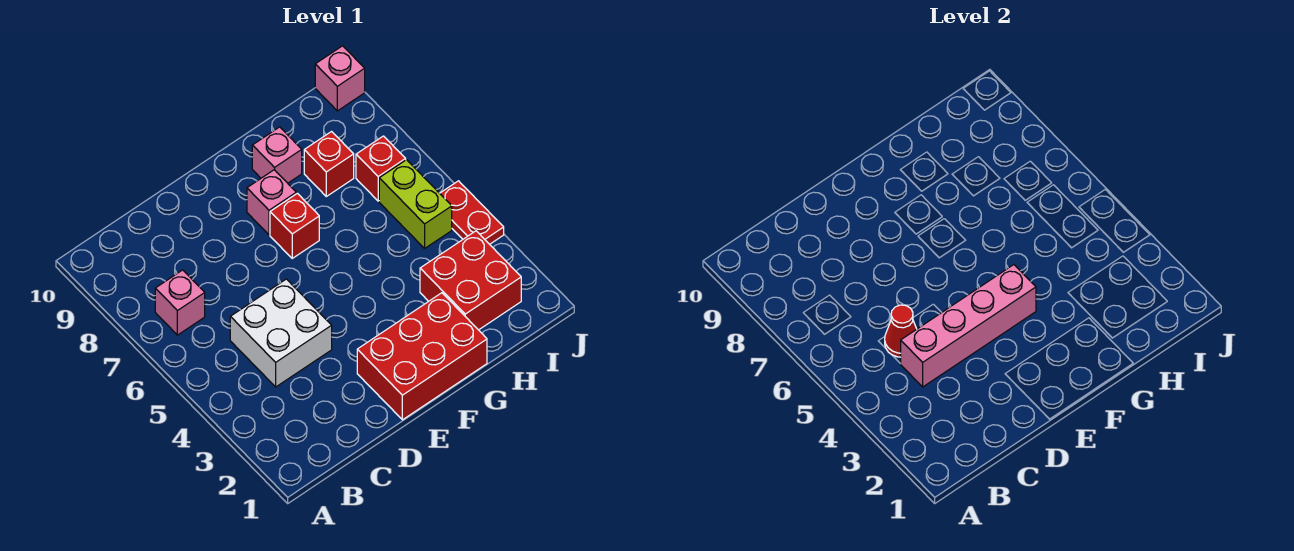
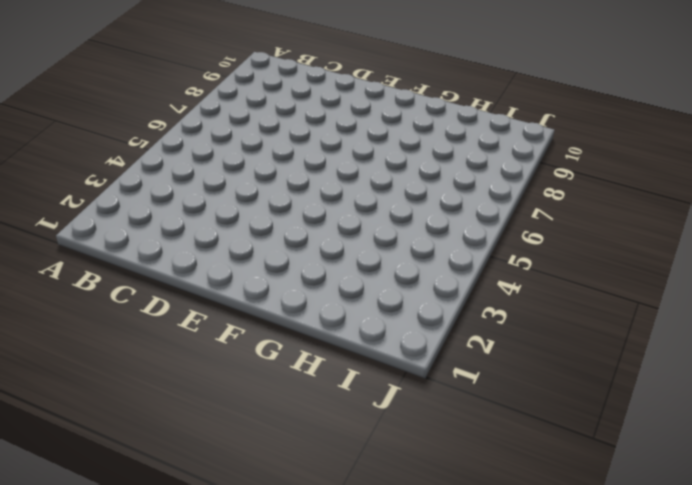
none -> pink brick B7 level 1
none -> white brick C4:D5 level 1
none -> red brick E1:G2 level 1

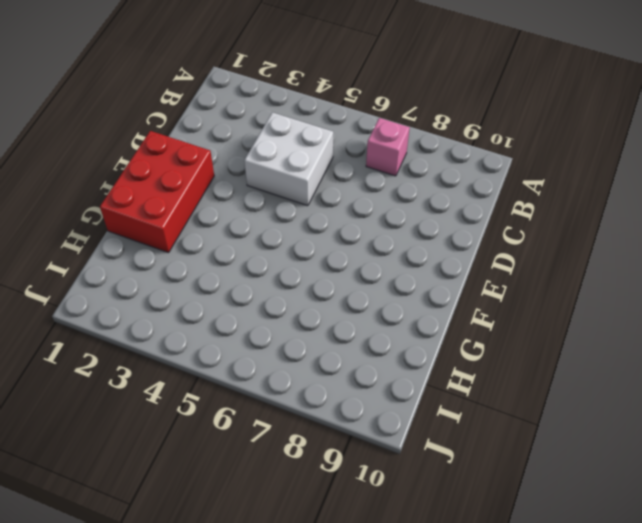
none -> red brick F7 level 1
none -> pink brick F8 level 1
none -> pink brick G9 level 1

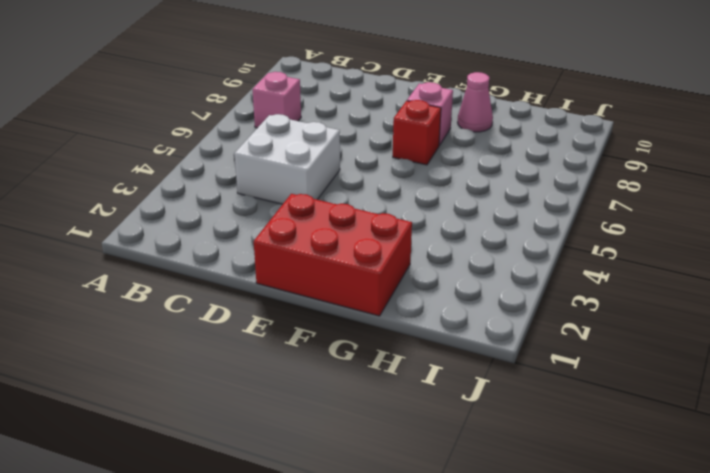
pink cone G9 level 1 -> pink brick G9 level 1
none -> red brick H2:I3 level 1
none -> red brick H8 level 1
none -> lime brick I5:I6 level 1

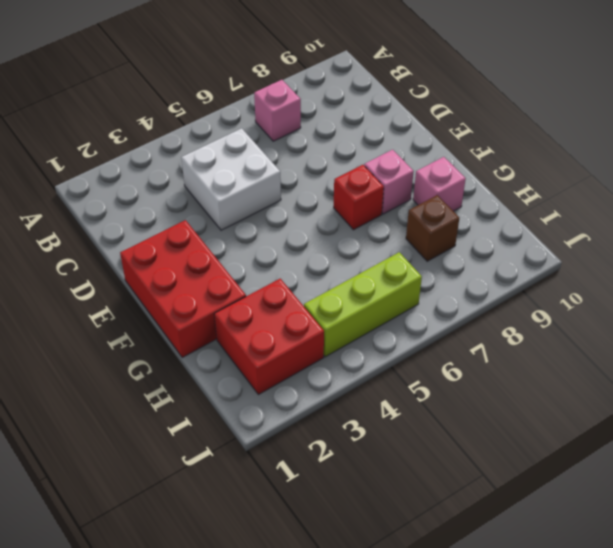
brown brick H8 level 1 -> red brick H8 level 1
lime brick I4:I6 level 1 -> lime brick I5:I6 level 1
none -> red brick I7 level 1
none -> red plate J4:J5 level 1
none -> pink brick J10 level 1

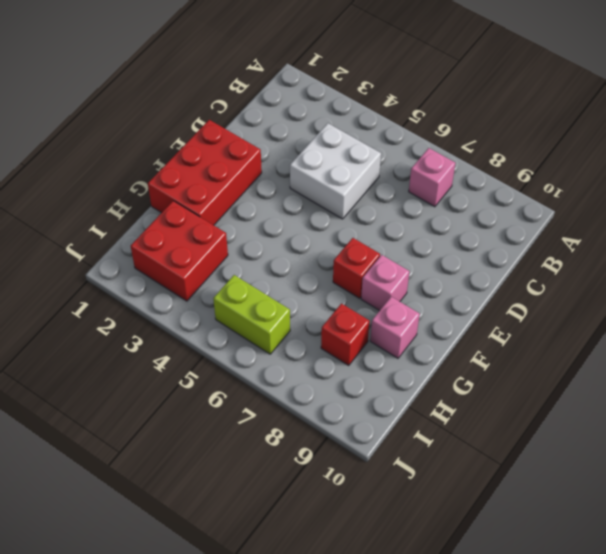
none -> red brick I7 level 1
none -> red plate J4:J5 level 1
none -> pink brick J10 level 1

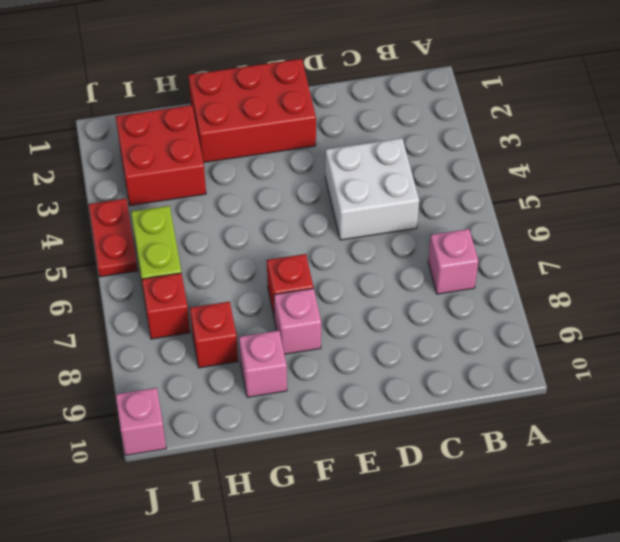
none -> pink brick C4:F4 level 2
none -> red cone C5 level 2

